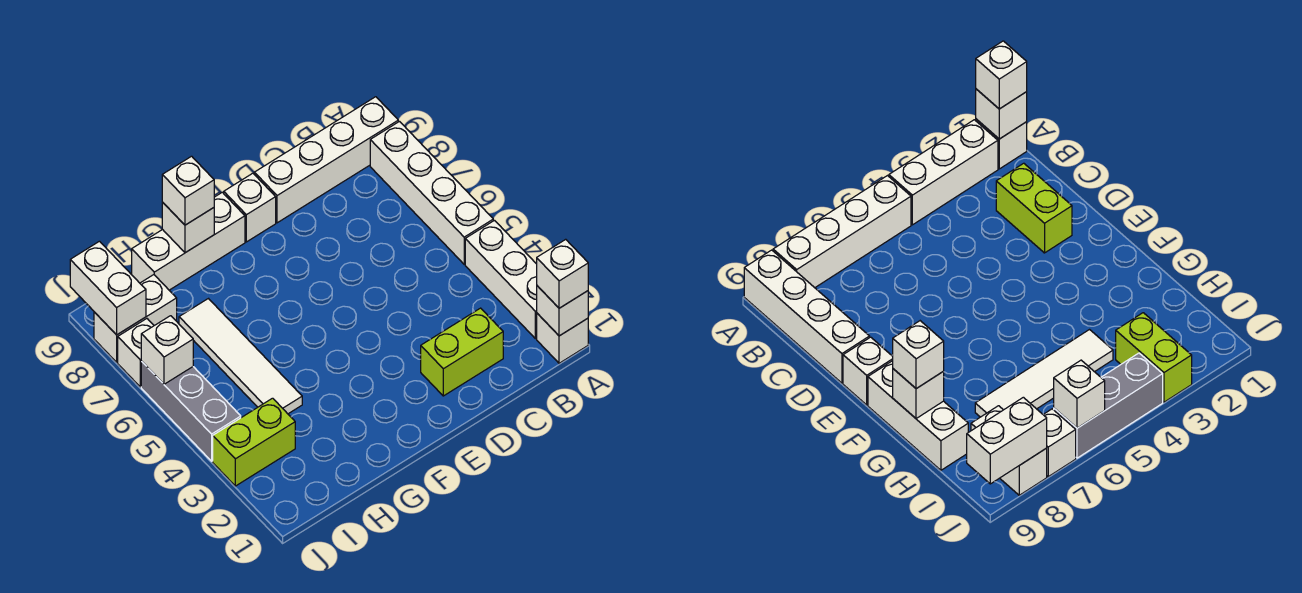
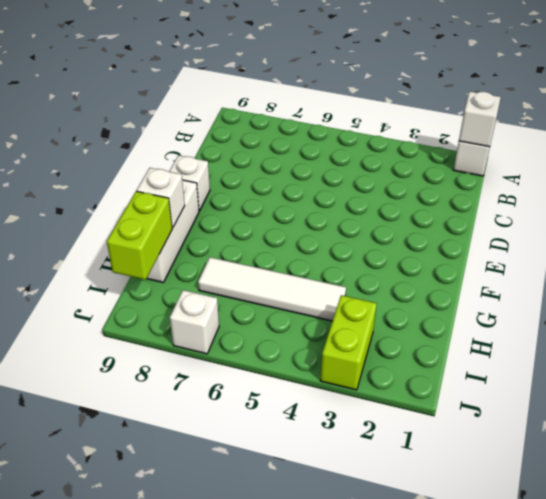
lime brick H9:I9 level 2 -> lime brick C2:D2 level 1
none -> white brick A2:A4 level 1
none -> white brick A5:A8 level 1
none -> white brick A9:D9 level 1

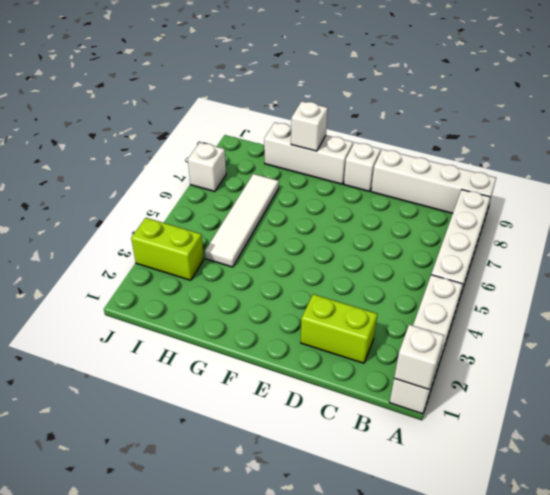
none -> white brick I8:J8 level 1
none -> grey brick J4:J6 level 1
none -> white brick J6 level 2

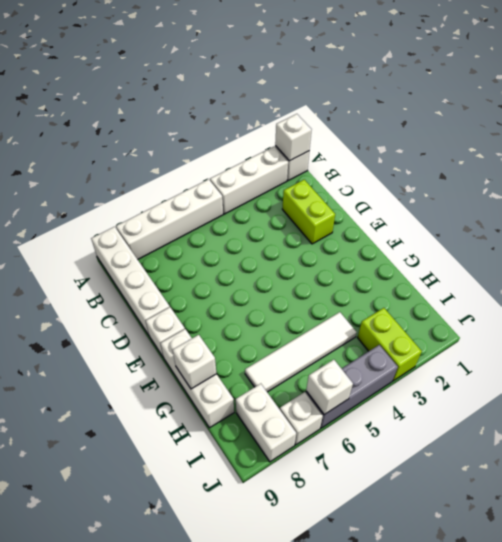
none -> white brick J8:J9 level 2
none -> white brick A1 level 3
none -> white brick G9 level 3

